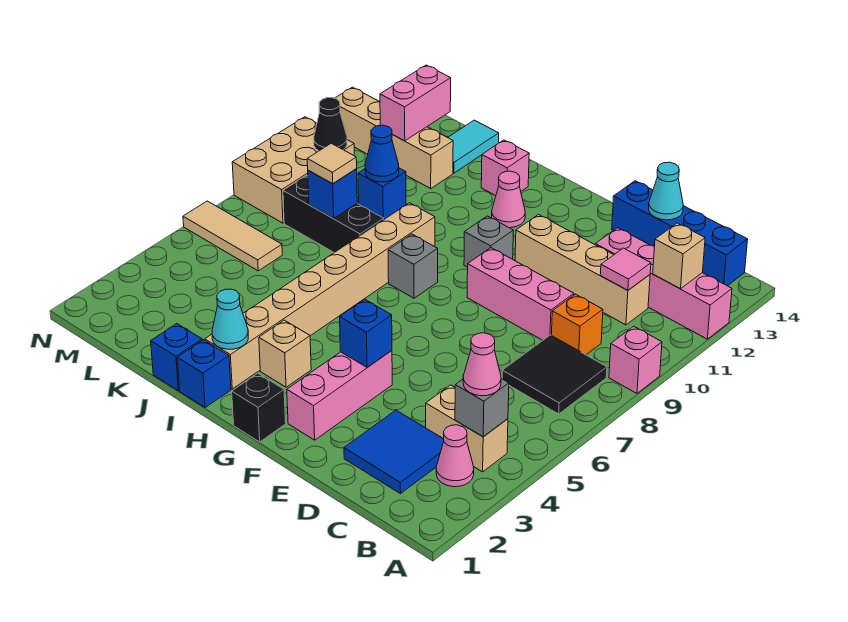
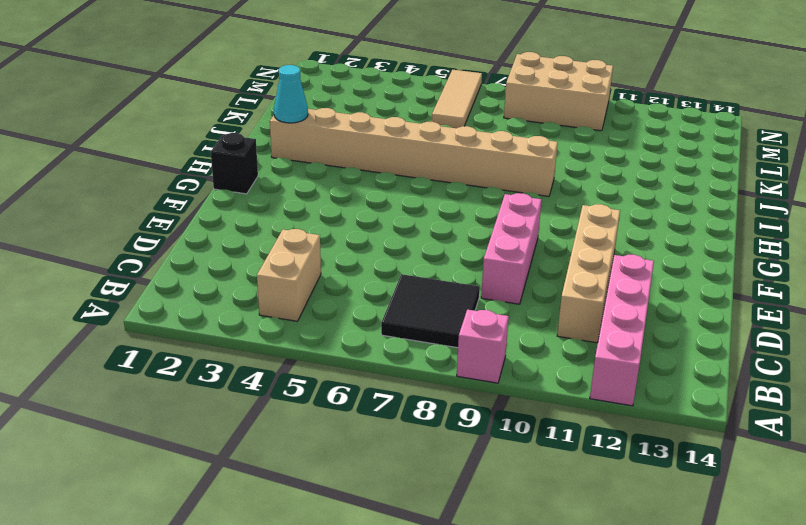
none -> pink cone B3 level 1
none -> blue brick B14:E14 level 1
none -> blue tile C2:D3 level 1
none -> orange brick C9 level 1

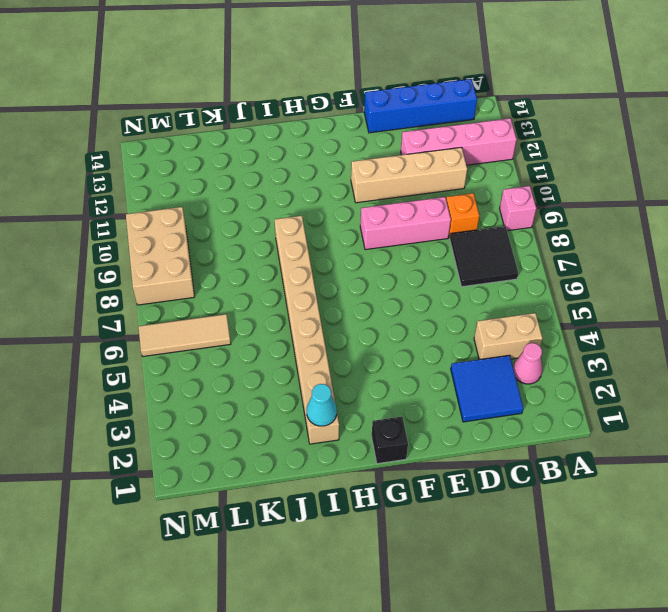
none -> pink brick F2:F4 level 1
none -> grey brick G10 level 1
none -> tan brick H3 level 1
none -> grey brick H8 level 1

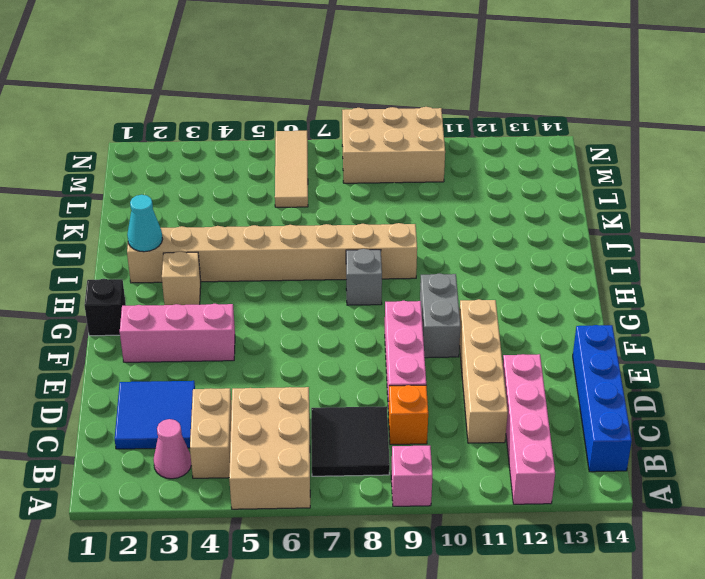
tan brick A5:C6 level 1 -> none
grey brick F10:G10 level 1 -> grey brick G10 level 1
none -> pink cone H12 level 1
none -> blue brick I1 level 1
none -> pink brick I13 level 1
none -> blue brick J1 level 1

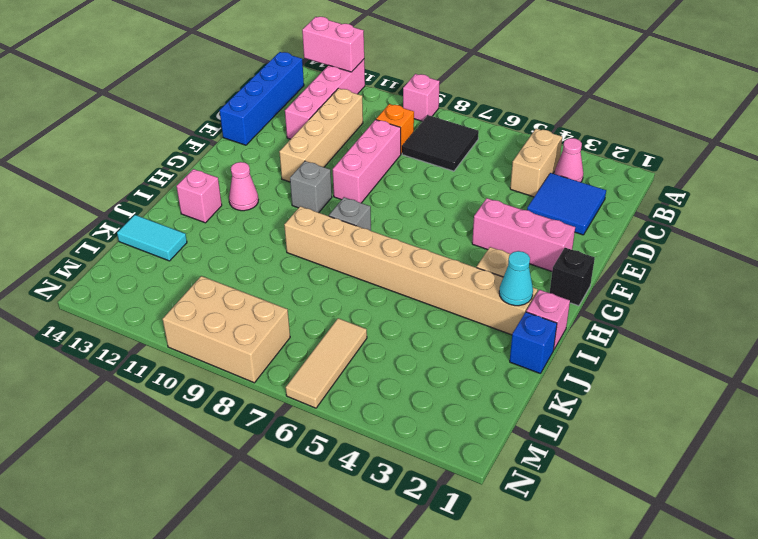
pink brick A12:A13 level 2 -> pink brick L12:L13 level 2
pink brick I1 level 1 -> blue brick I1 level 1
none -> black brick J8:L8 level 1
none -> blue brick K10 level 1
none -> tan brick K12:N12 level 1
none -> grey brick B4 level 2

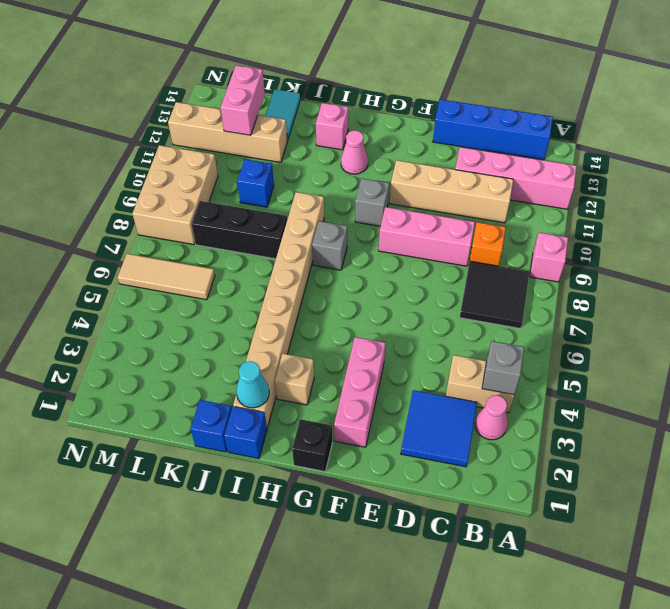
none -> tan brick B12 level 2
none -> pink tile C11 level 2
none -> cyan cone D14 level 2
none -> blue brick F4 level 2

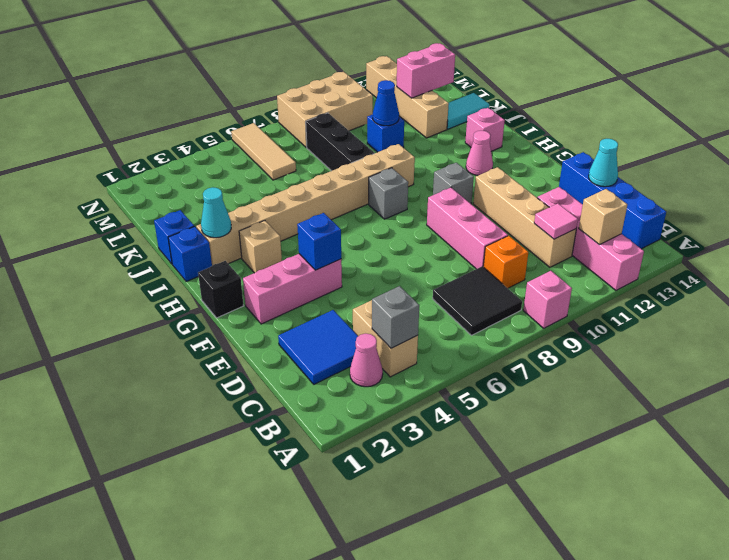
none -> blue brick K8 level 2
none -> black cone M10 level 2
none -> pink cone B4 level 3
none -> tan tile K8 level 3

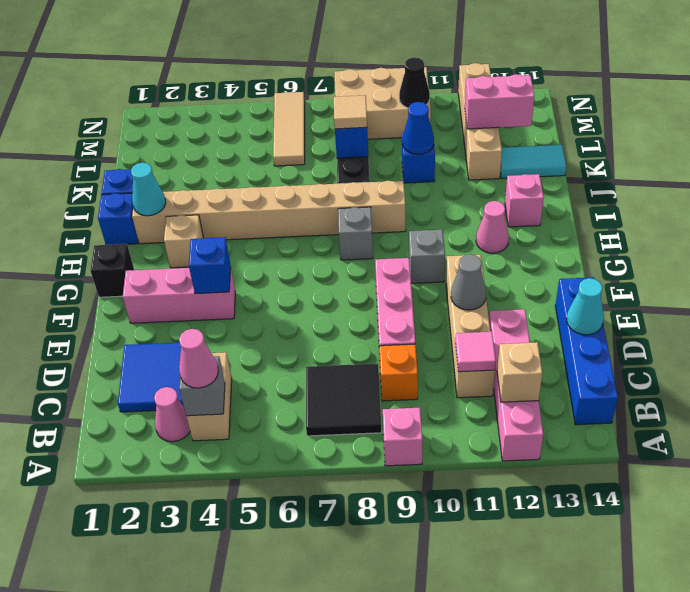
grey cone E11 level 2 -> none

